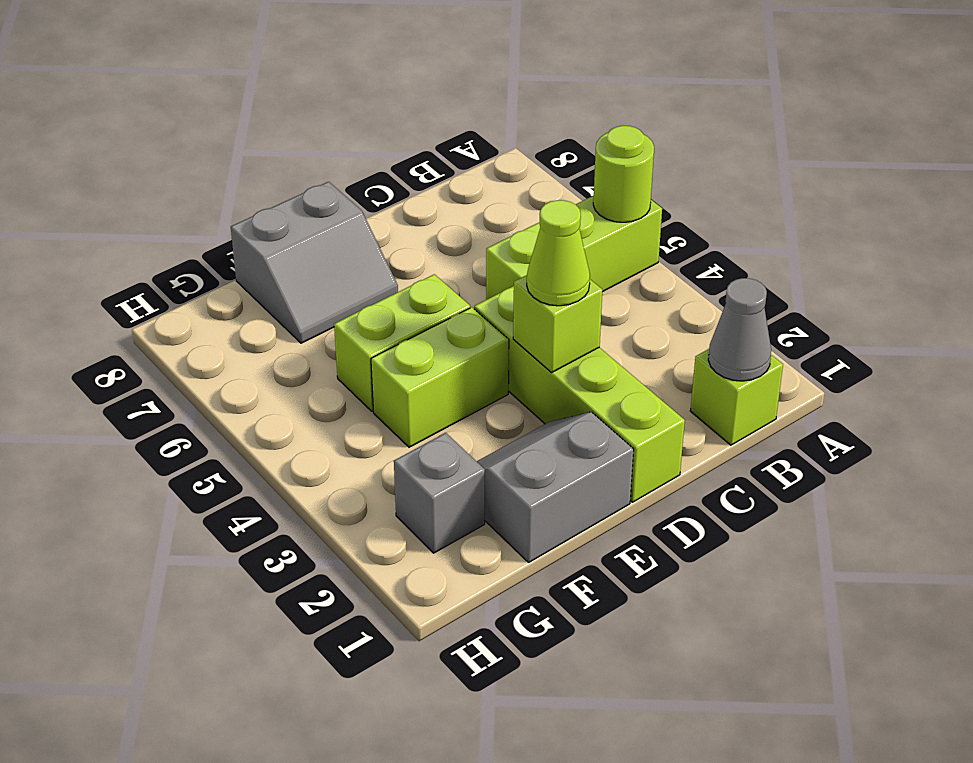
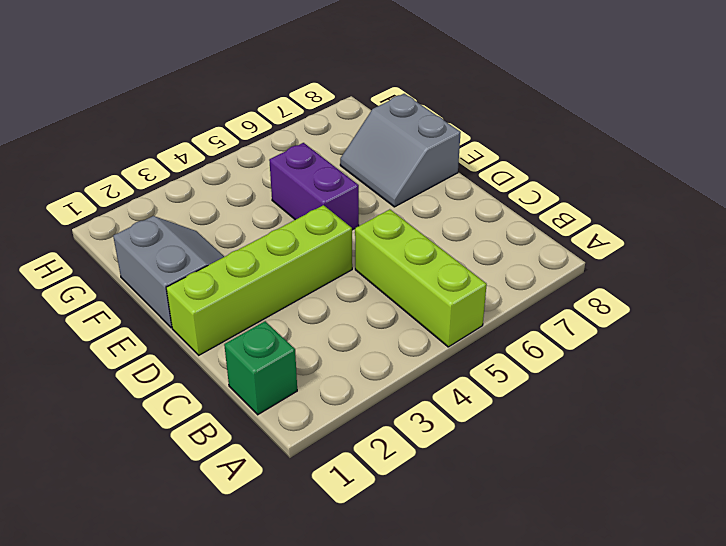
green brick B1 level 1 -> lime brick B1 level 1
purple brick E5:F5 level 1 -> lime brick E5:F5 level 1
none -> lime brick E4:F4 level 1
none -> grey brick G2 level 1
none -> lime round brick A5 level 2

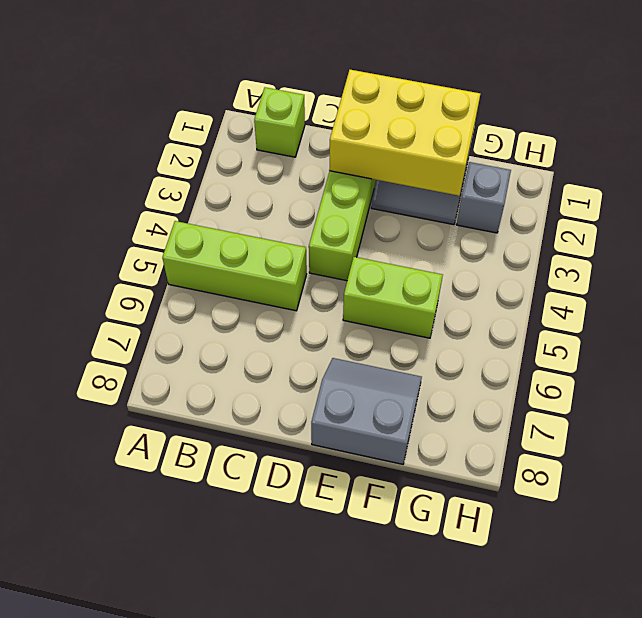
yellow brick D1:F2 level 2 -> none
none -> lime brick E4:F4 level 1
none -> lime round brick A5 level 2
none -> grey cone B1 level 2

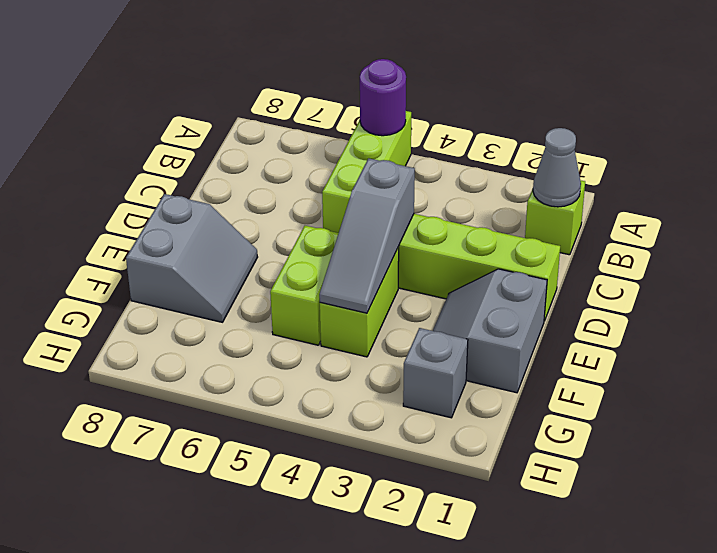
purple round brick A5 level 2 -> lime round brick A5 level 2
grey slope D4:F4 level 2 top D -> none
none -> lime brick D3 level 2
none -> lime cone D3 level 3

